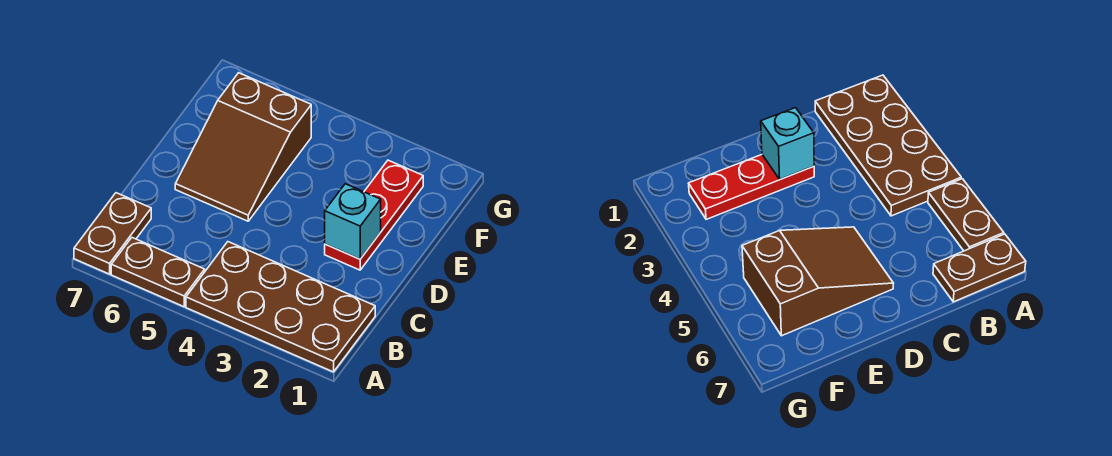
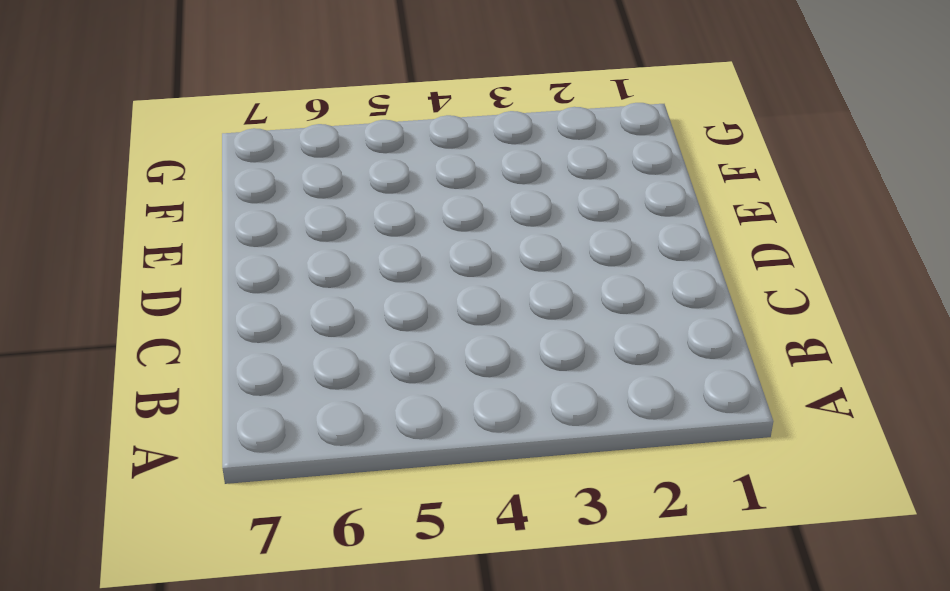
none -> brown plate A1:B4 level 1
none -> brown plate A5:A6 level 1

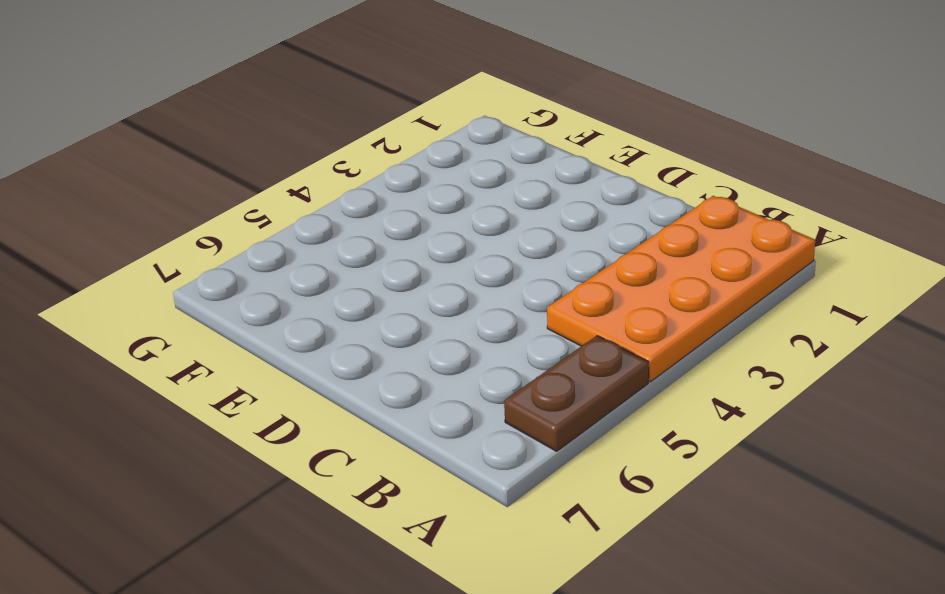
orange plate A1:B4 level 1 -> brown plate A1:B4 level 1
none -> brown plate A7:B7 level 1
none -> red plate D2:F2 level 1

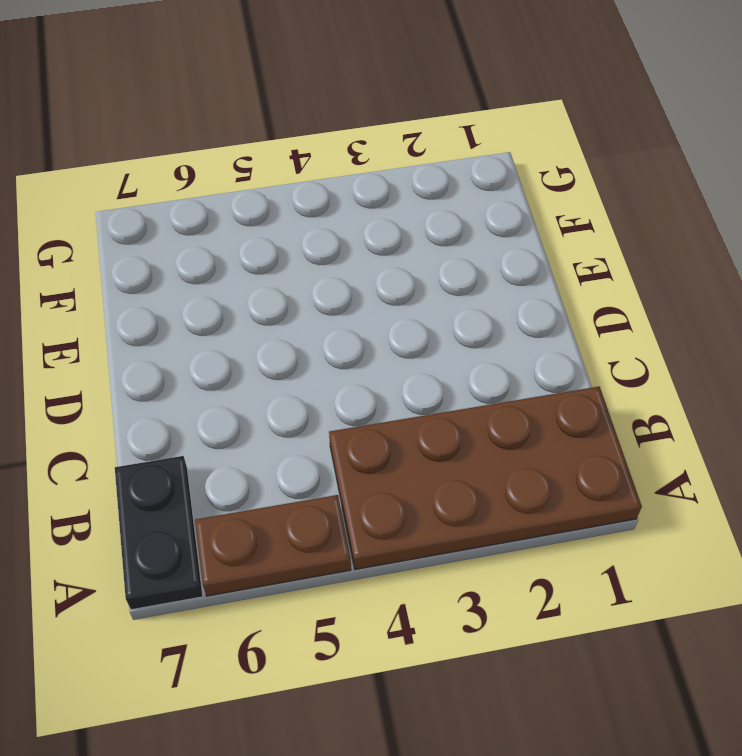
black plate A7:B7 level 1 -> brown plate A7:B7 level 1
none -> red plate D2:F2 level 1
none -> brown slope D5:F6 level 1 top F

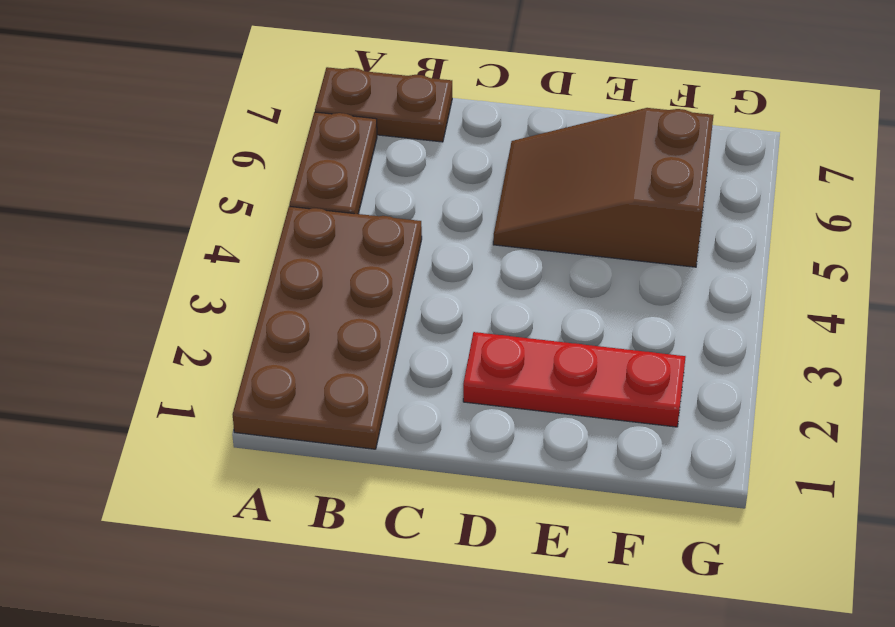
none -> cyan brick D2 level 2

